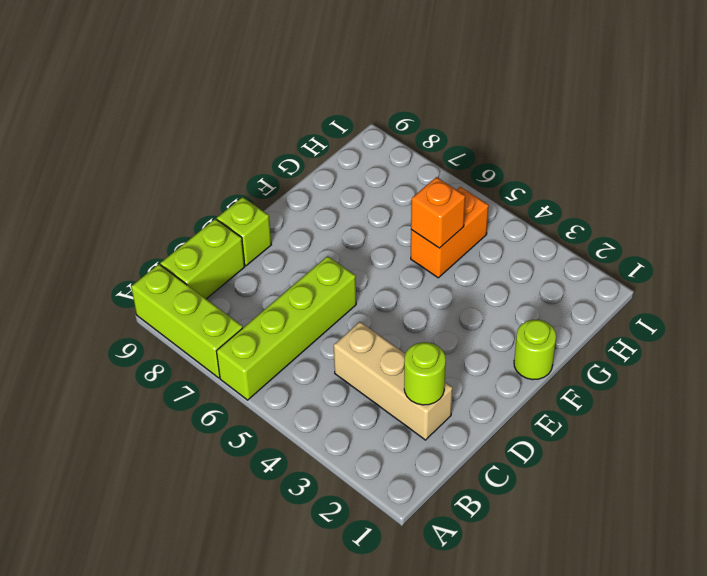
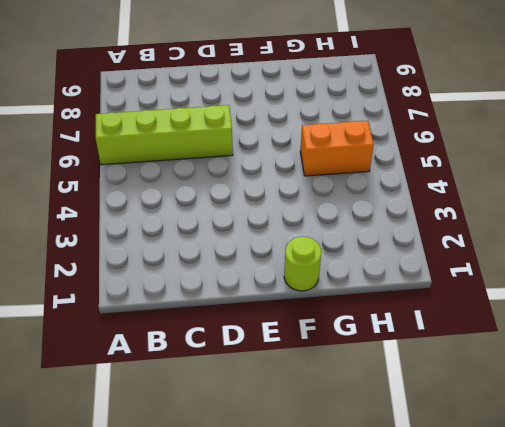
none -> lime brick A7:A9 level 1
none -> lime brick B9:C9 level 1

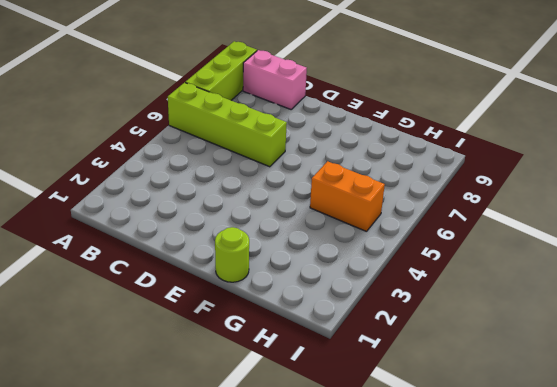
pink brick B9:C9 level 1 -> lime brick B9:C9 level 1
none -> tan brick C2:C4 level 1
none -> lime brick D9 level 1

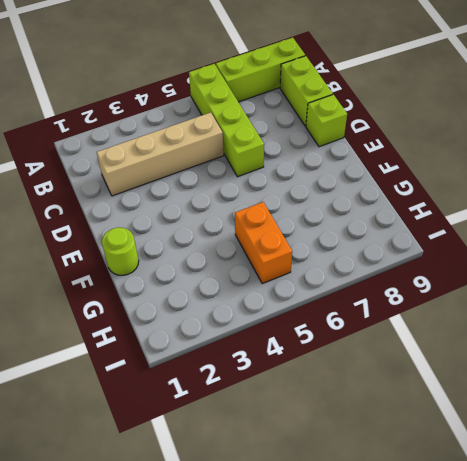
tan brick C2:C5 level 1 -> tan brick C2:C4 level 1
none -> lime round brick C2 level 2
none -> orange brick G5 level 2

